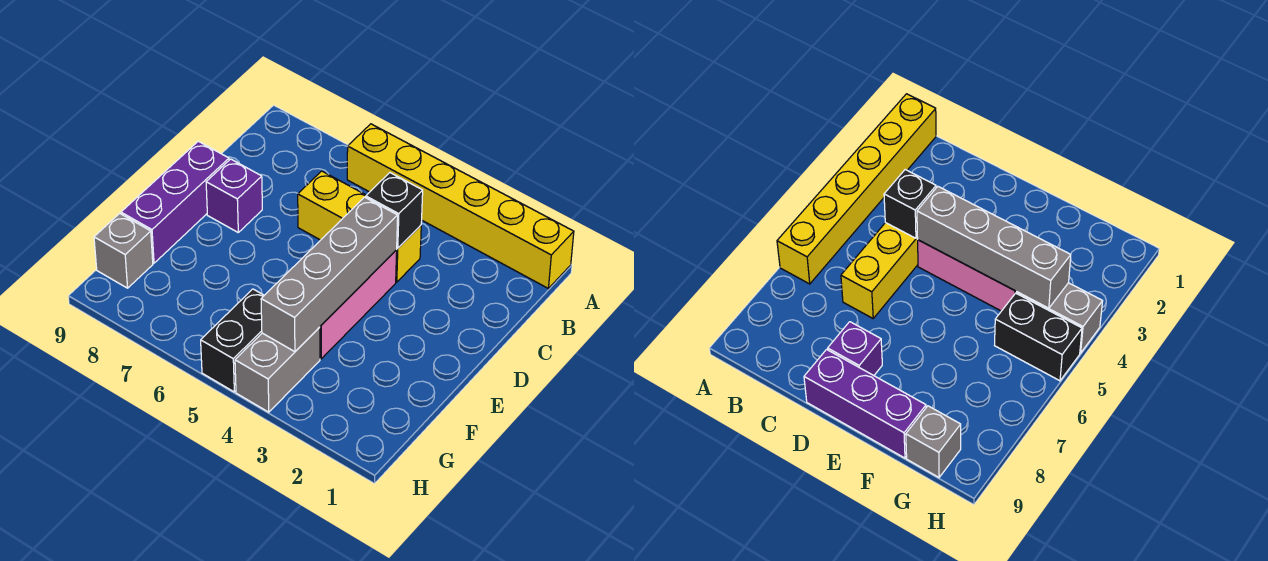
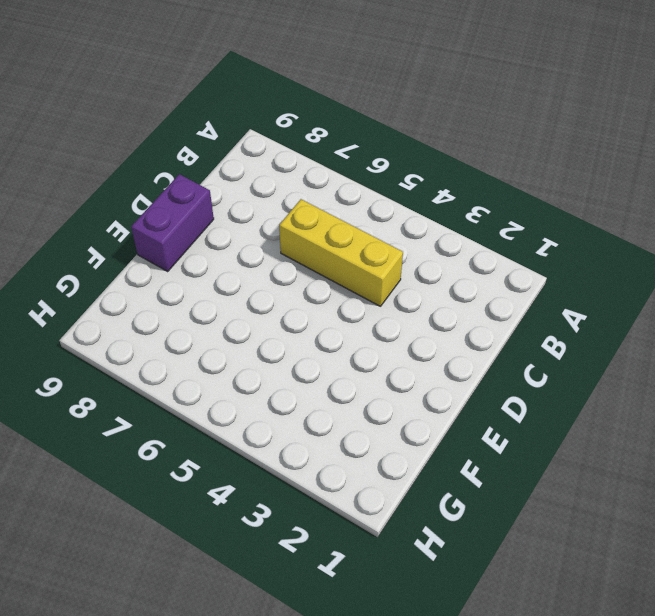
purple brick D9:E9 level 1 -> purple brick D9:F9 level 1
none -> yellow brick A1:A6 level 1
none -> pink brick D4:F4 level 1

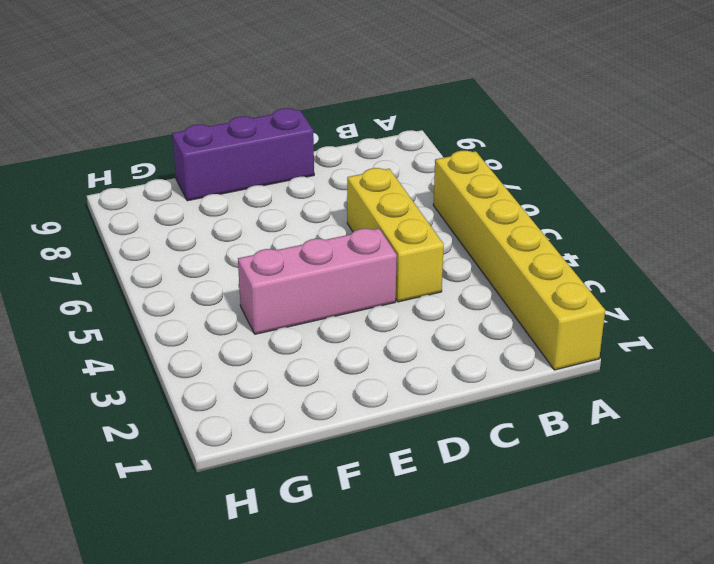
none -> purple brick D8 level 1
none -> grey brick G4:H4 level 1

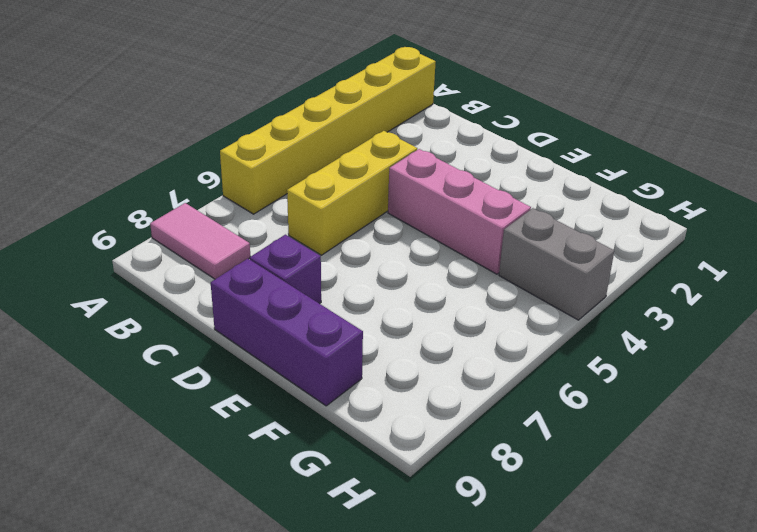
pink tile A8:B8 level 1 -> none
none -> black brick G5:H5 level 1
none -> grey brick G9 level 1

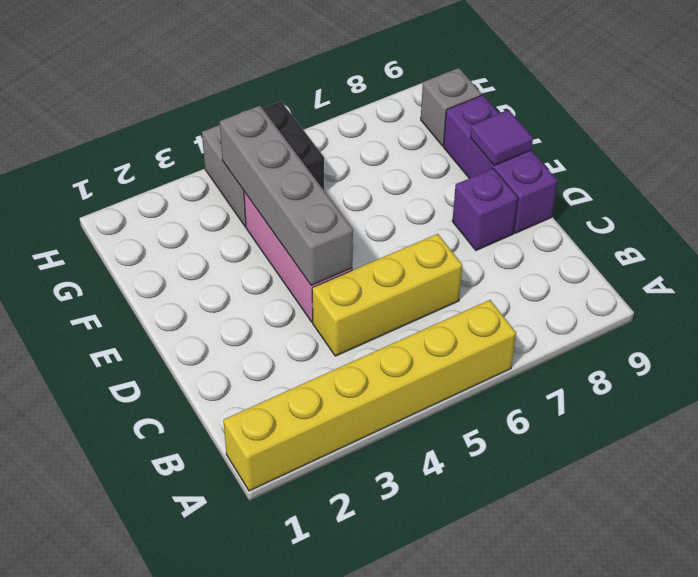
purple tile E9 level 2 -> none
none -> black brick C4 level 2

